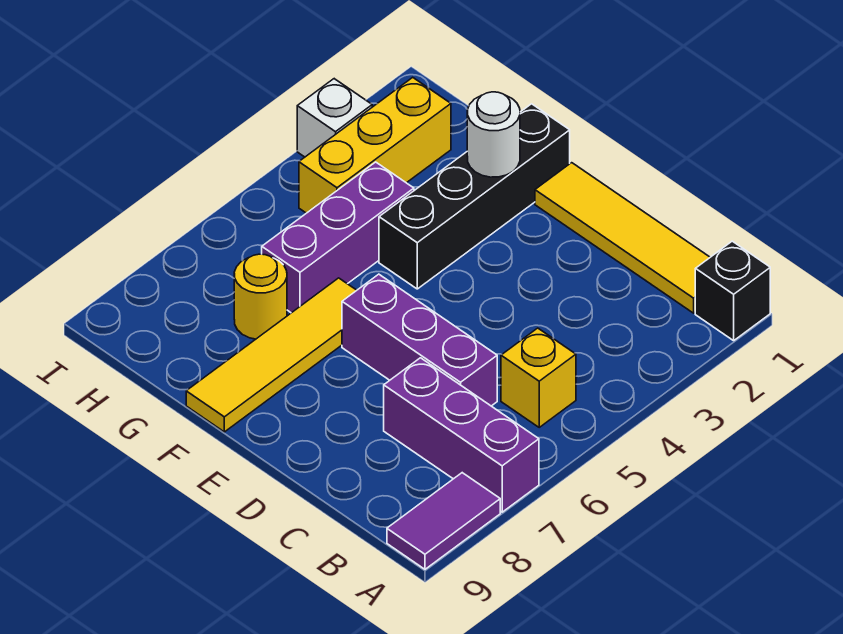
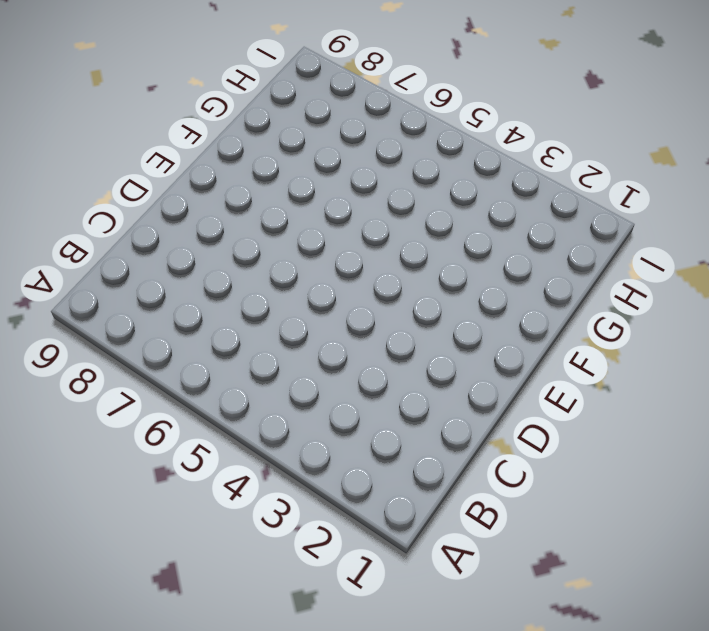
none -> black brick A1 level 1
none -> purple brick A7:C7 level 1
none -> purple tile A8:A9 level 1

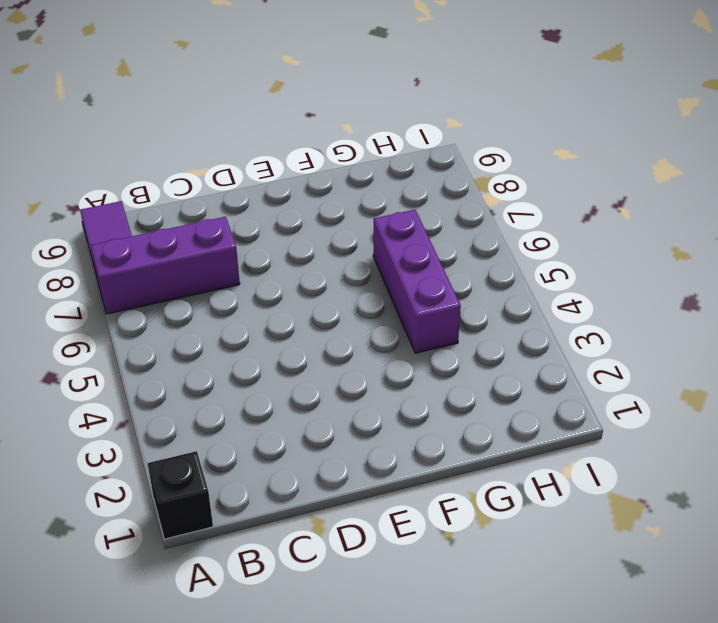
none -> yellow tile B1:E1 level 1
none -> yellow brick B5 level 1
none -> purple brick C6:E6 level 1

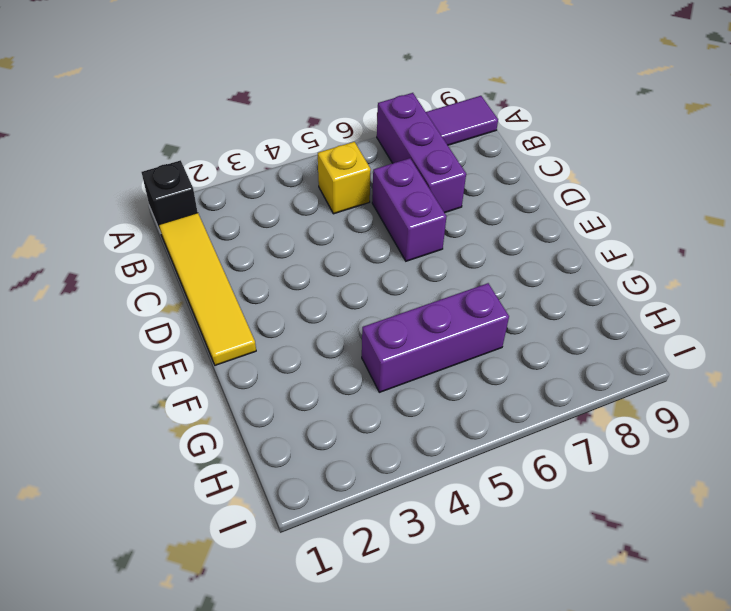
purple brick C6:D6 level 1 -> purple brick C6:E6 level 1
none -> black brick F1:F4 level 1
none -> yellow tile F6:F9 level 1
none -> yellow round brick G7 level 1

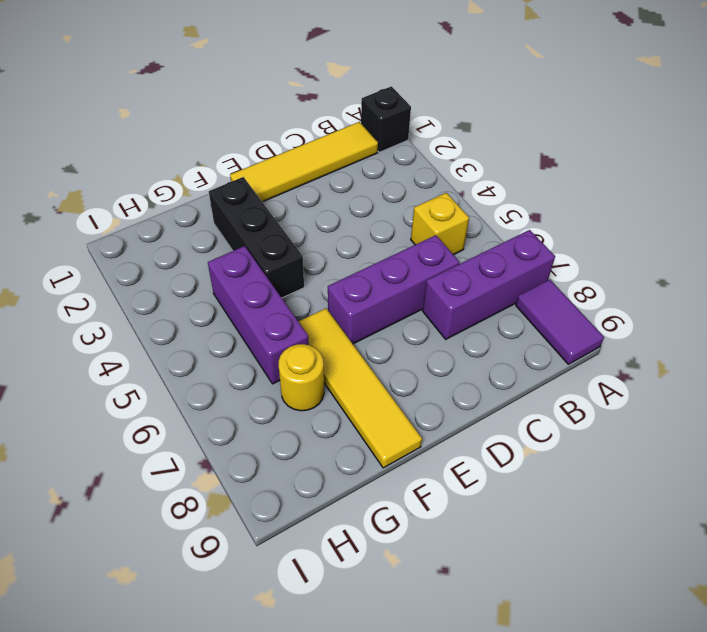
black brick F2:F4 level 1 -> black brick F1:F4 level 1
none -> yellow brick H2:H4 level 1
none -> white brick I3 level 1
none -> white round brick F2 level 2

